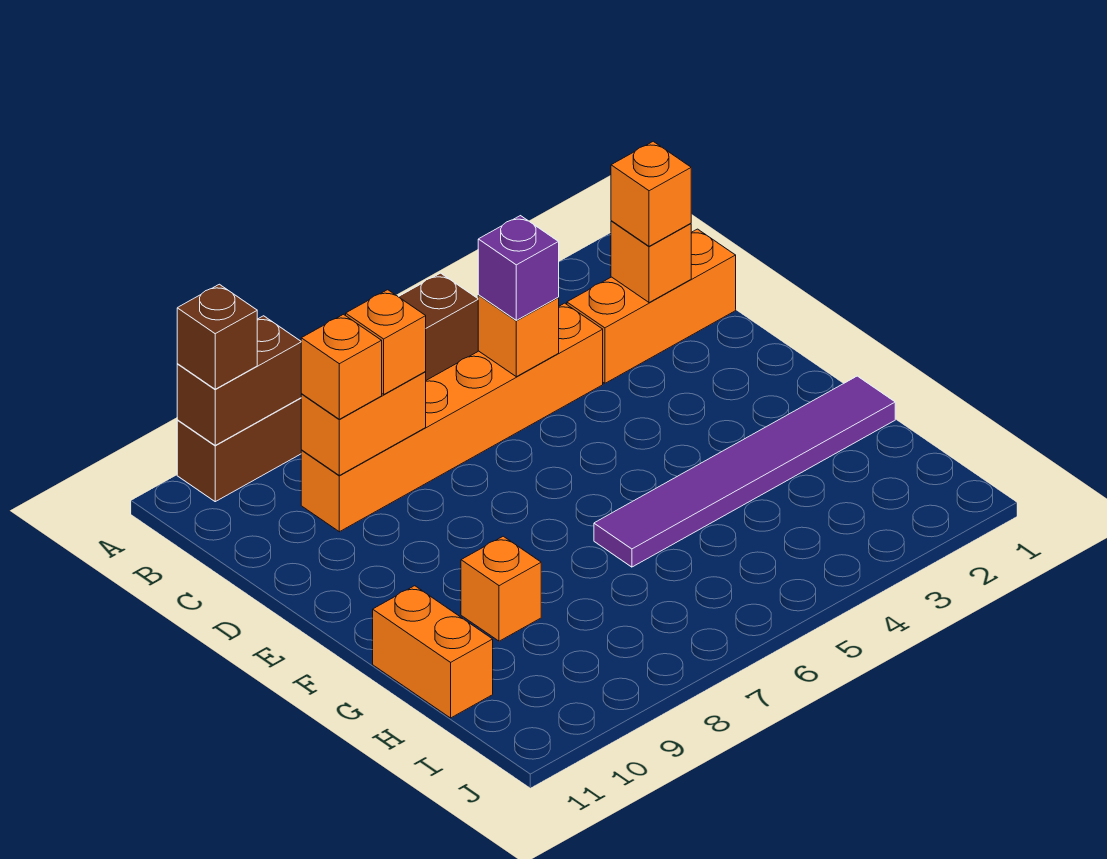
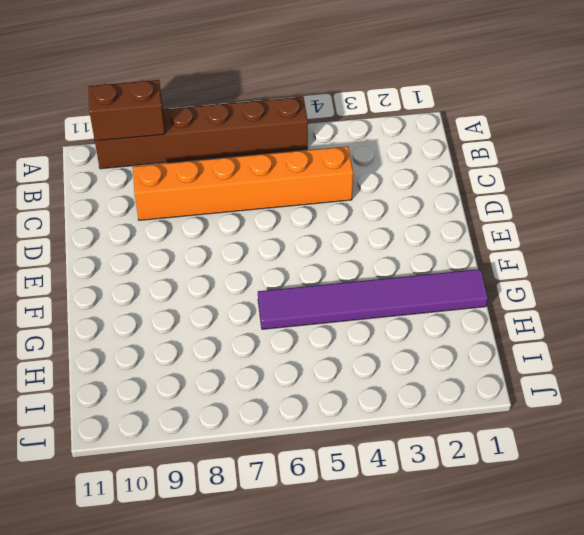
none -> orange brick C1:C3 level 1
none -> orange brick G9 level 1
none -> orange brick G11:H11 level 1

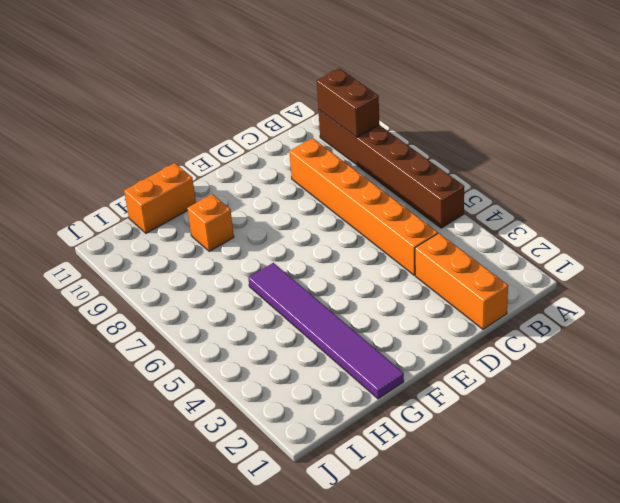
none -> orange brick C2 level 2
none -> orange brick C5 level 2
none -> orange brick C8:C9 level 2

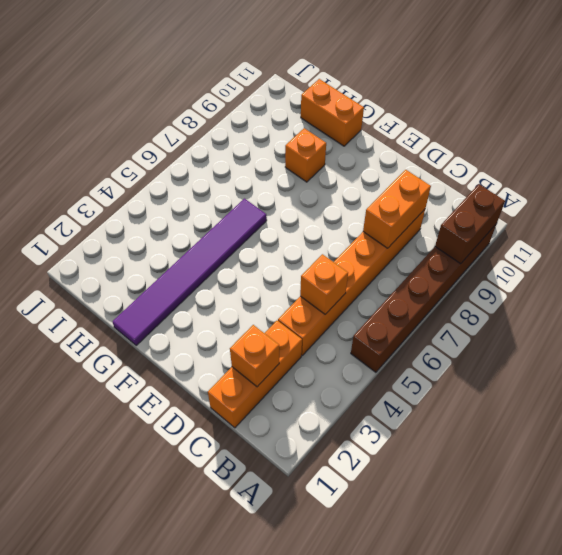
none -> brown brick A10 level 3
none -> orange brick C2 level 3
none -> purple brick C5 level 3

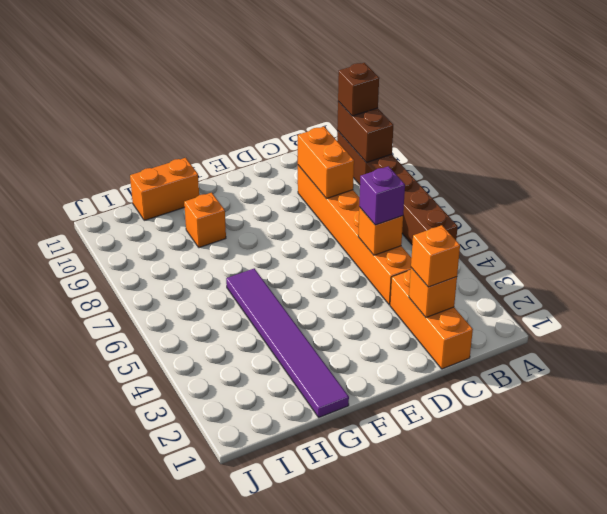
none -> orange brick C8 level 3
none -> orange brick C9 level 3

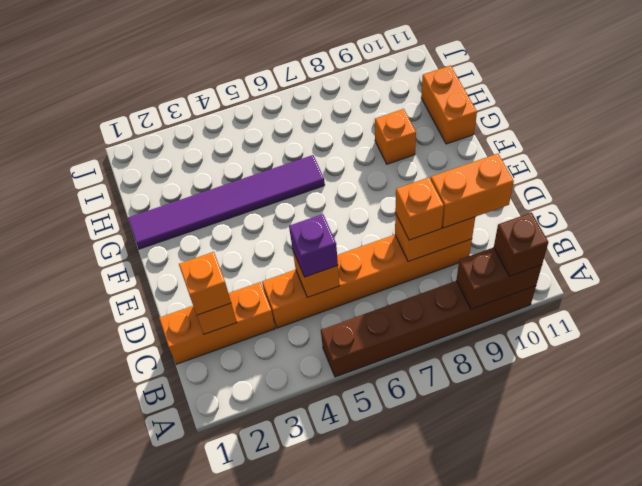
orange brick C9:C10 level 3 -> orange brick C9 level 3

